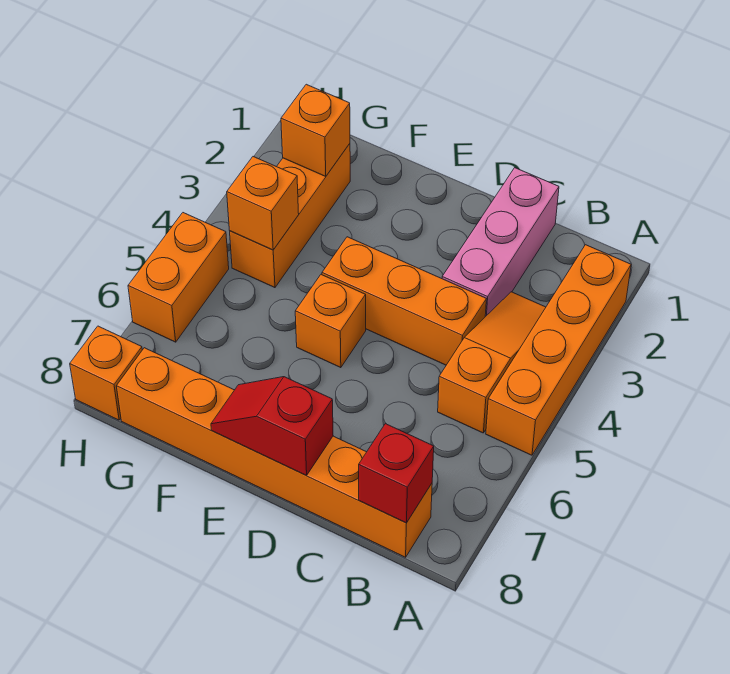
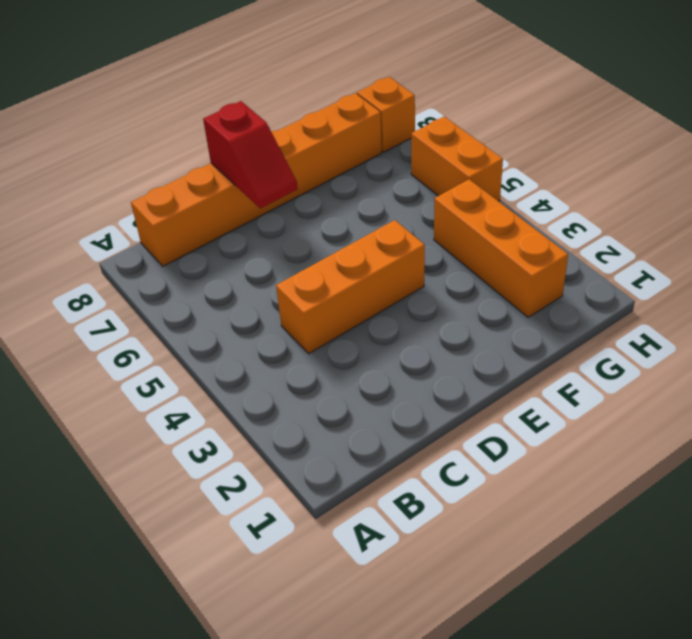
red slope D7:D8 level 2 top 8 -> red slope D8:E8 level 2 top D
none -> orange brick A2:A5 level 1
none -> orange slope B3:B5 level 1 top 5
none -> pink brick C1:C3 level 1

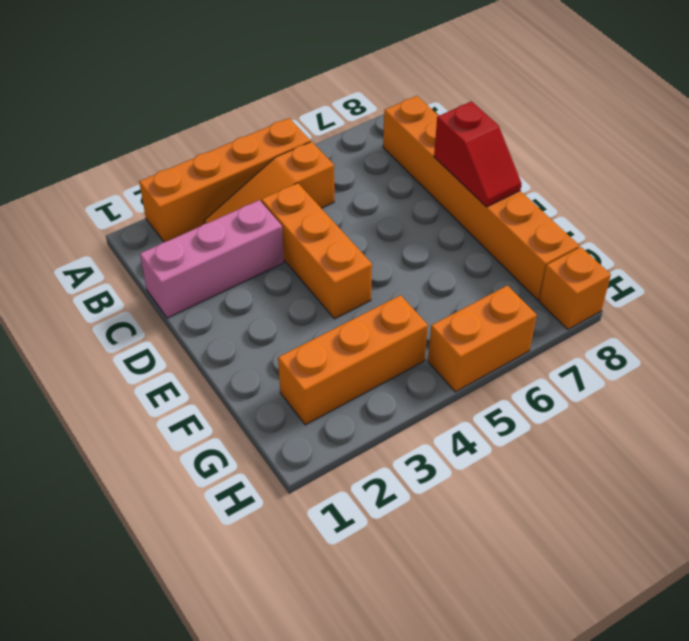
none -> orange brick E5 level 1
none -> red brick B8 level 2
none -> orange brick G2 level 2

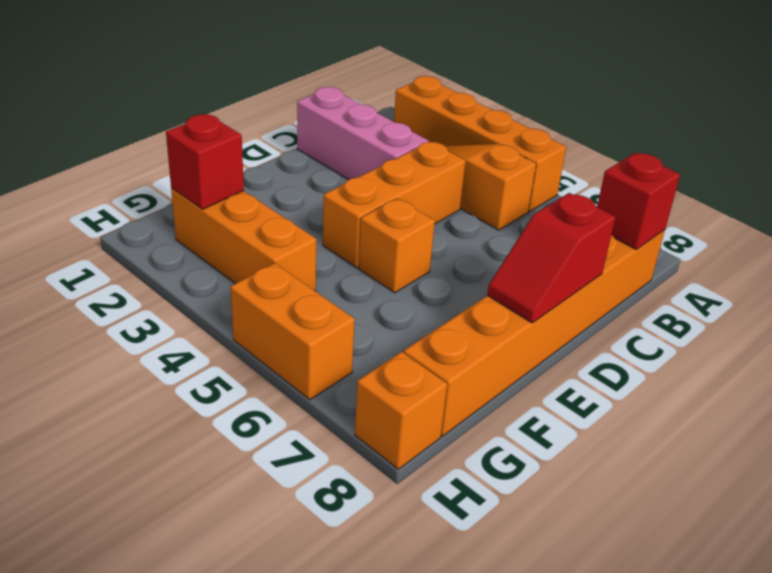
red brick G2 level 2 -> orange brick G2 level 2
none -> orange brick G4 level 2

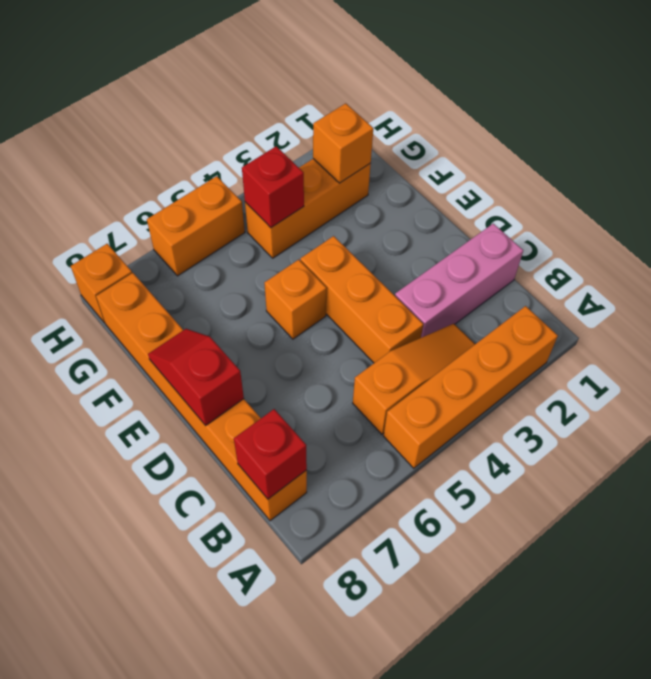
red brick G4 level 2 -> orange brick G4 level 2

